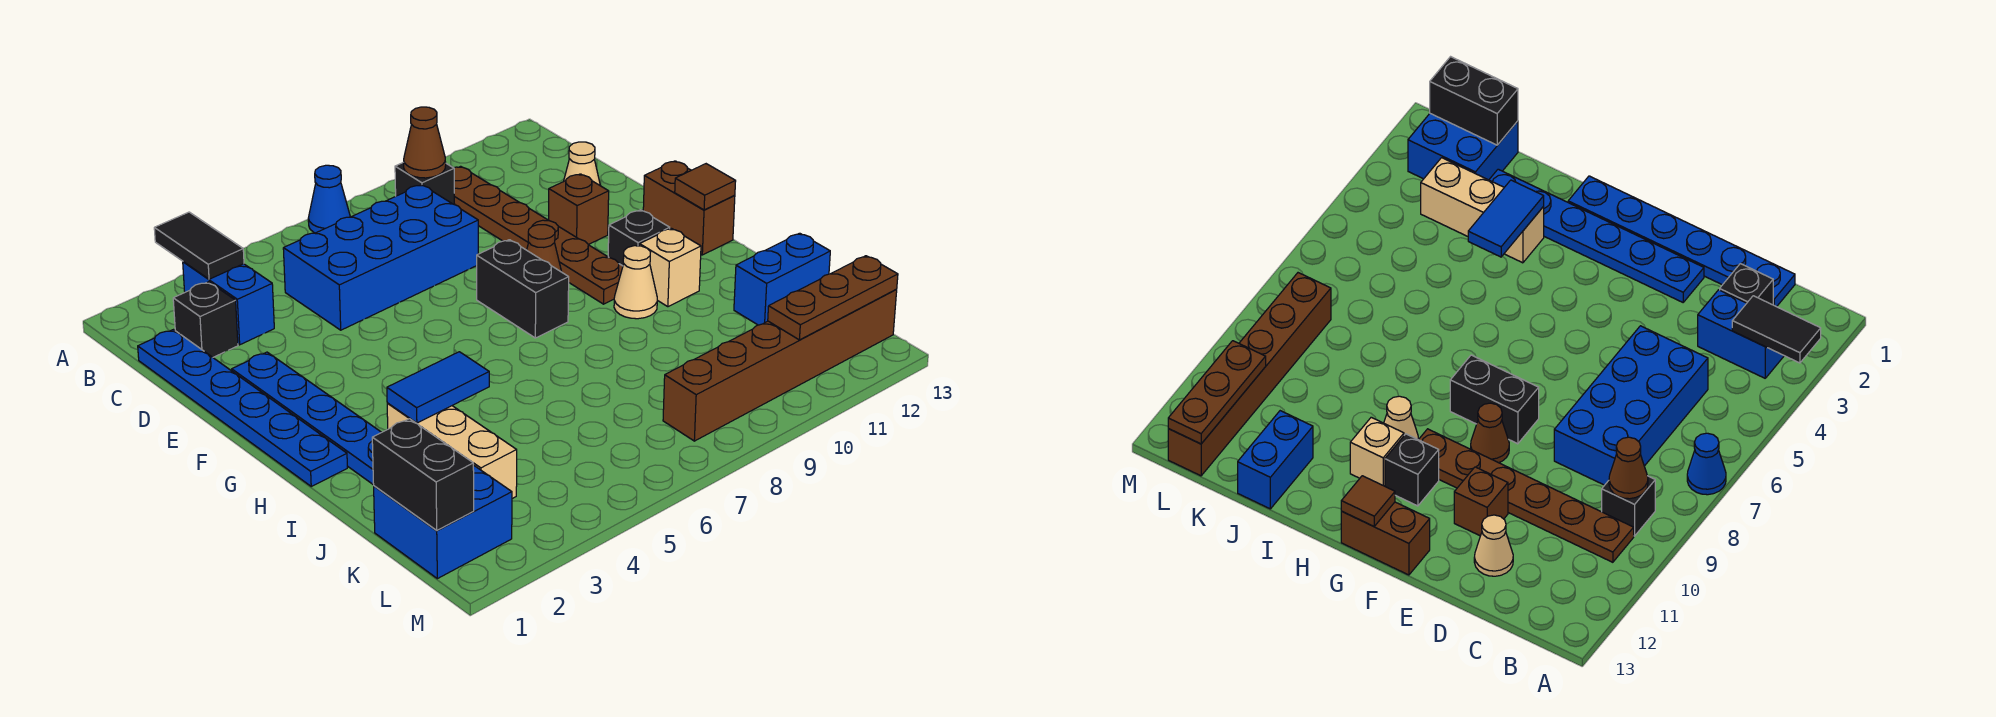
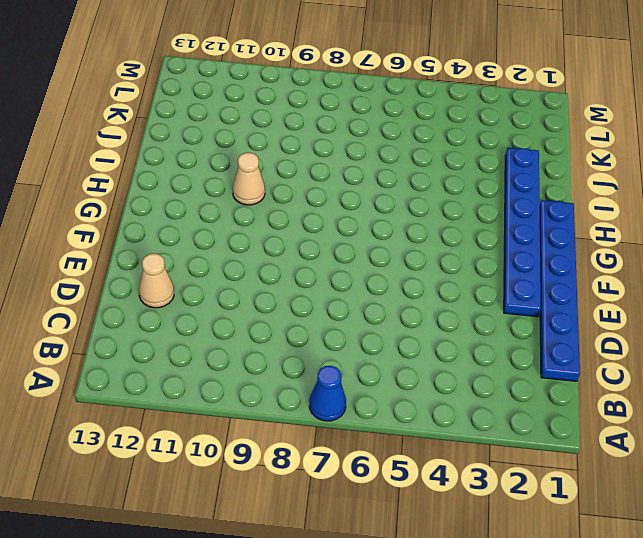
none -> blue brick B3:C3 level 1
none -> black brick B9 level 1
none -> brown plate B10:G10 level 1

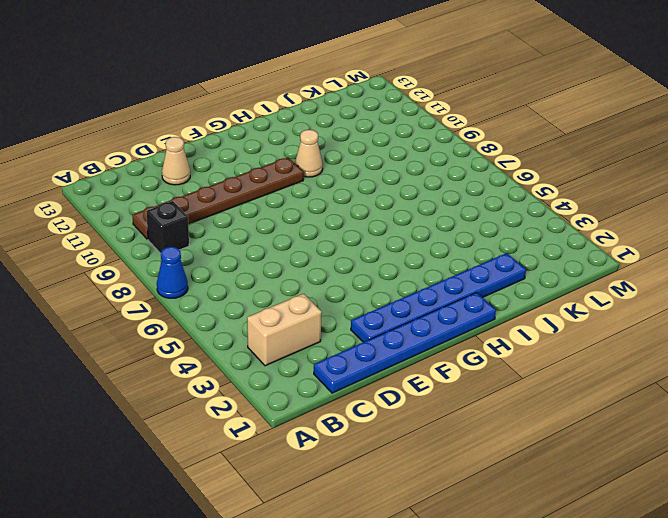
tan brick B3:C3 level 1 -> blue brick B3:C3 level 1
none -> black brick C2 level 1
none -> blue brick C5:D8 level 1
none -> brown brick E11 level 1

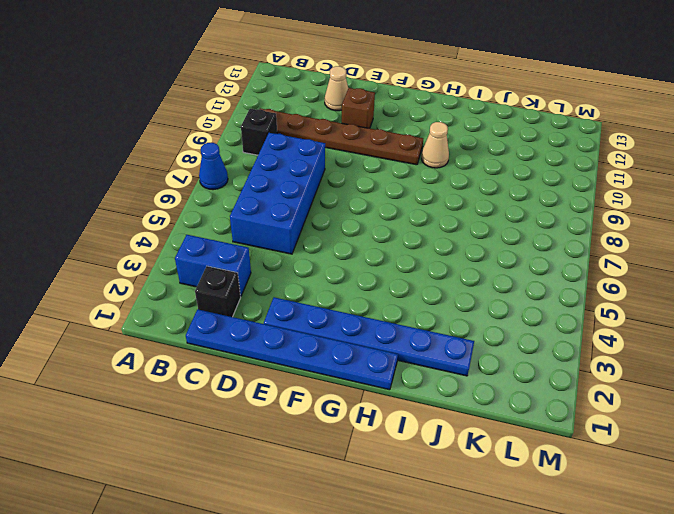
none -> black brick F8:G8 level 1
none -> brown cone F9 level 1
none -> brown brick F13:G13 level 1

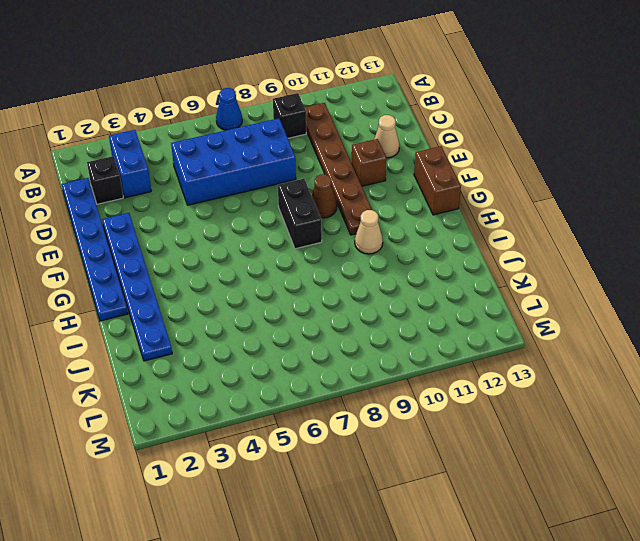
none -> black brick G11 level 1
none -> tan brick H11 level 1
none -> tan brick I3:K3 level 1

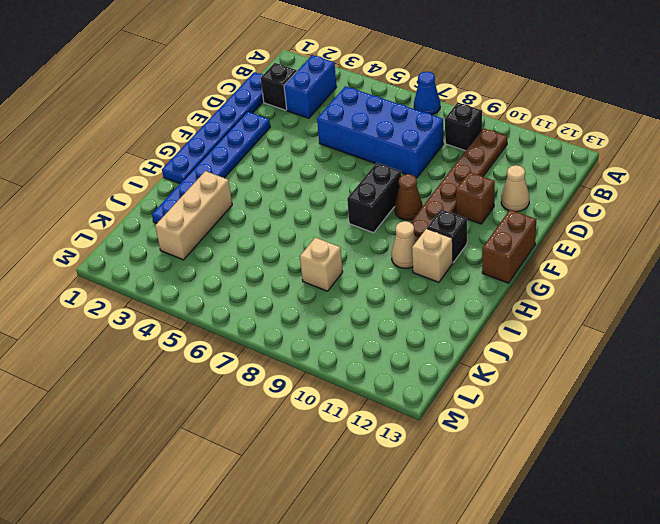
tan brick J8 level 1 -> none
none -> blue brick J12:J13 level 1
none -> blue brick K1:L2 level 1
none -> brown brick L8:L13 level 1

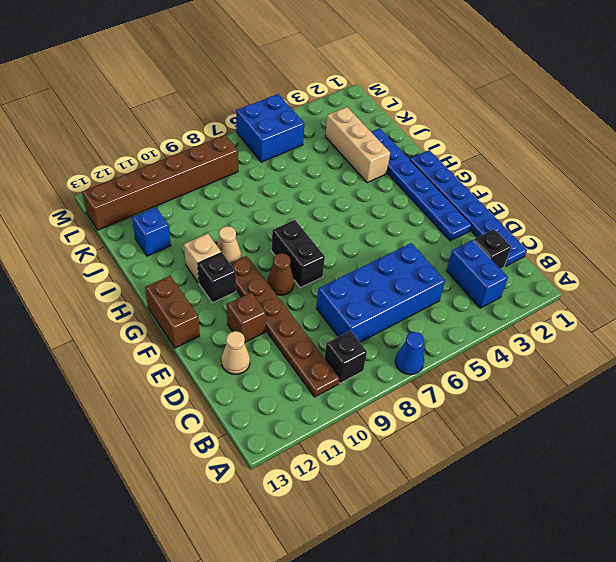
blue brick J12 level 1 -> blue brick J12:J13 level 1
blue brick L5:M6 level 1 -> blue brick K1:L2 level 1
none -> black tile A3:B3 level 2
none -> brown cone B9 level 2
none -> brown tile G13 level 2

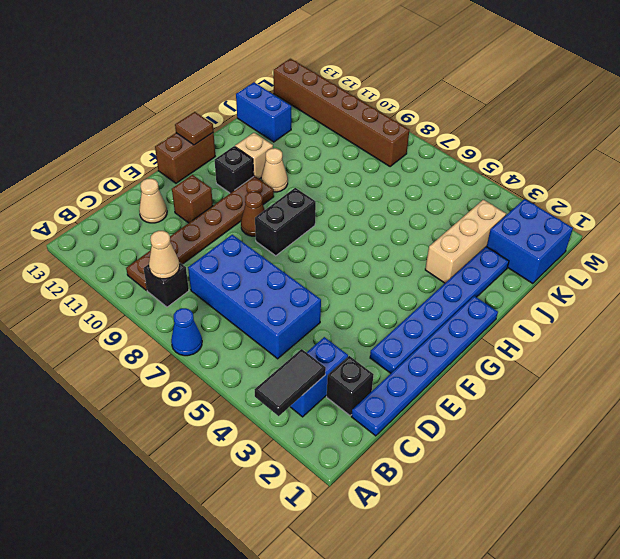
tan cone B9 level 2 -> brown cone B9 level 2
none -> blue tile I3:I4 level 2
none -> black brick K1:L1 level 2
none -> brown plate L11:L13 level 2

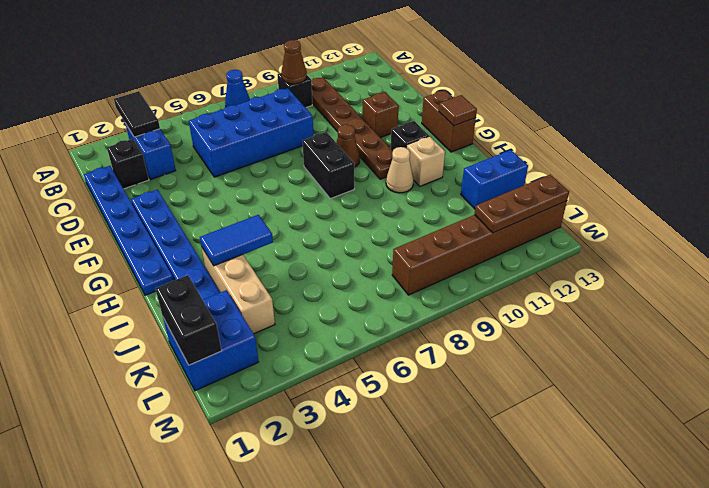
none -> tan cone D12 level 1

